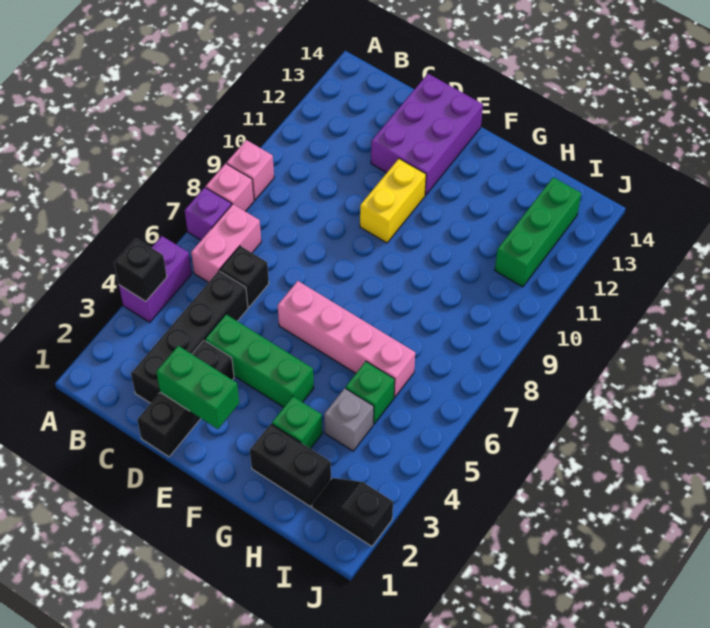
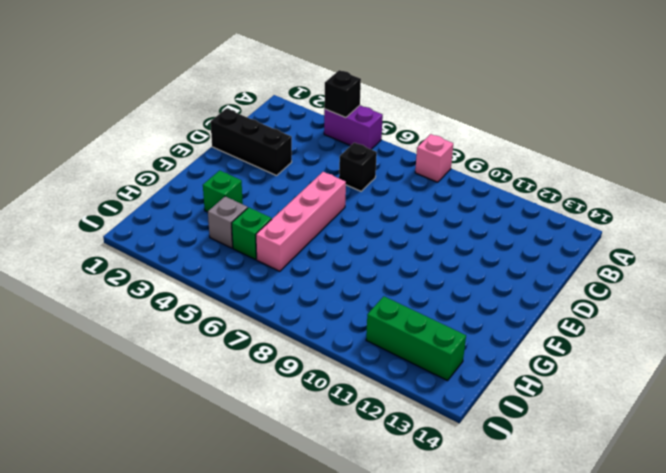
none -> purple brick A7 level 1
none -> pink brick A9 level 1
none -> pink brick B6:B7 level 1

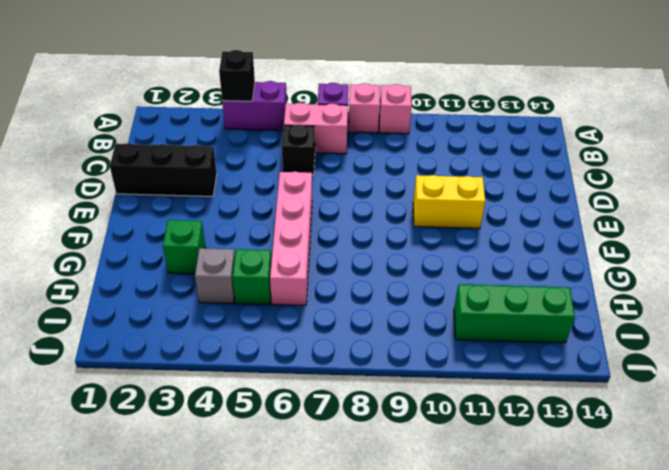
none -> black brick C2:C5 level 1
none -> green brick D4:F4 level 1
none -> purple brick D12:E14 level 1

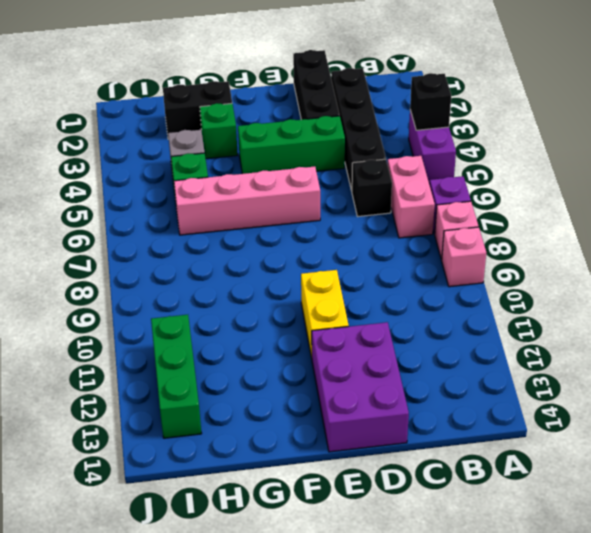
none -> black slope I2:J2 level 1 top J
none -> green brick D2:E2 level 2

